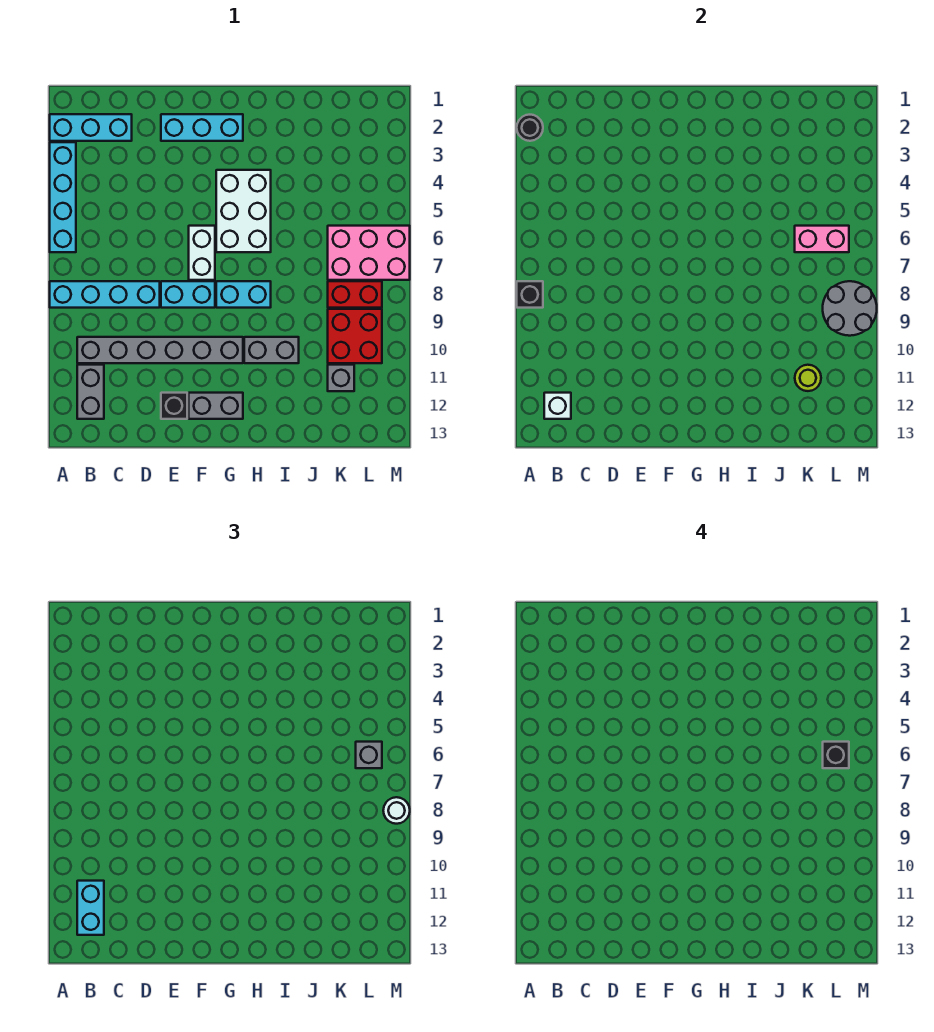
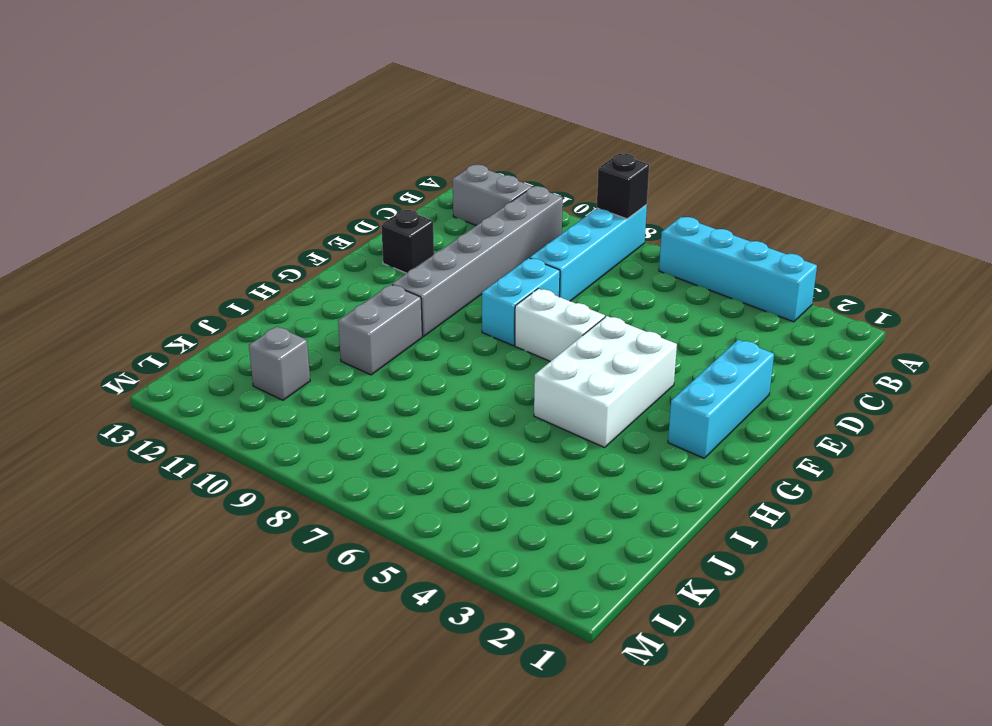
white brick F4:H5 level 1 -> white brick G4:H6 level 1
none -> cyan brick A2:C2 level 1
none -> grey brick F12:G12 level 1
none -> cyan brick G8:H8 level 1

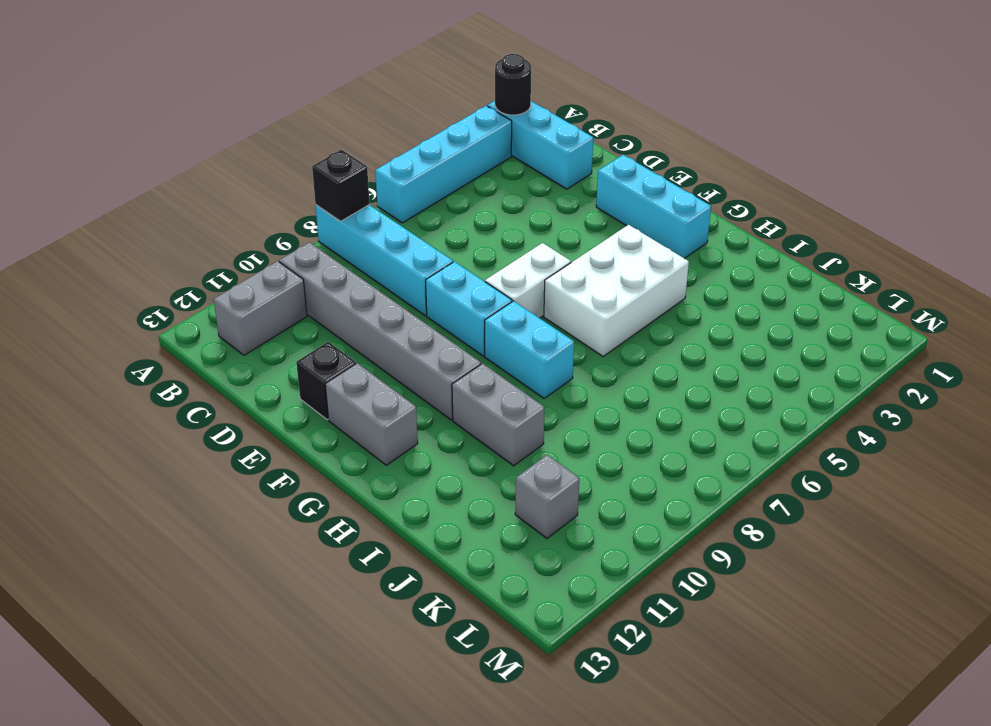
none -> pink brick K6:M7 level 1
none -> red brick K8:L8 level 1
none -> red brick K9:L10 level 1

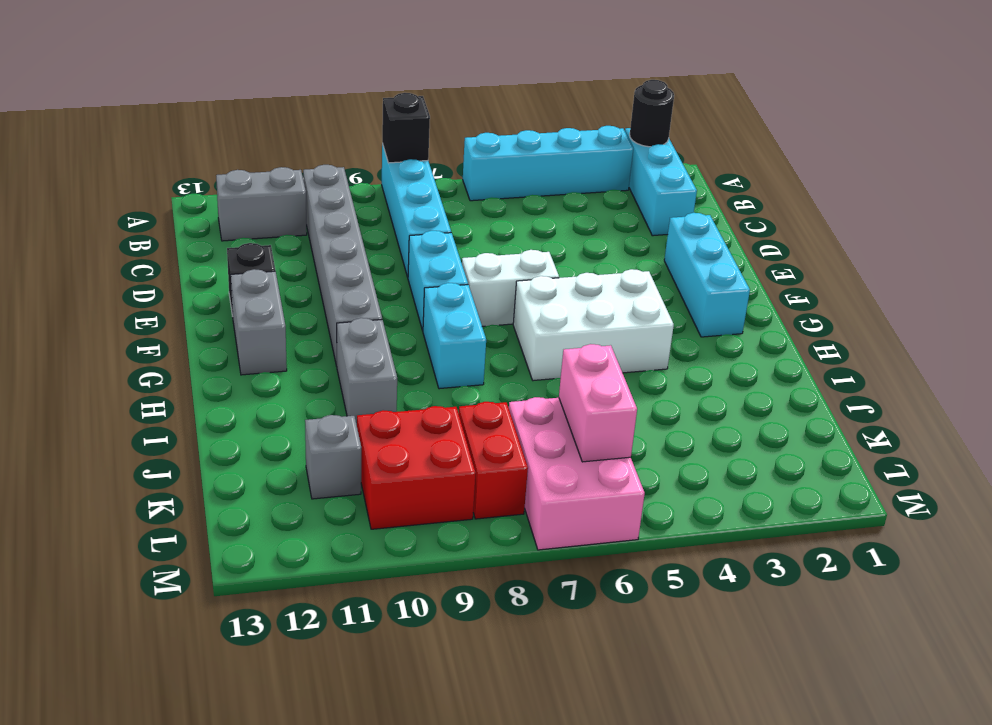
none -> white brick B12 level 2
none -> lime round brick K11 level 2
none -> grey round brick L8:M9 level 2

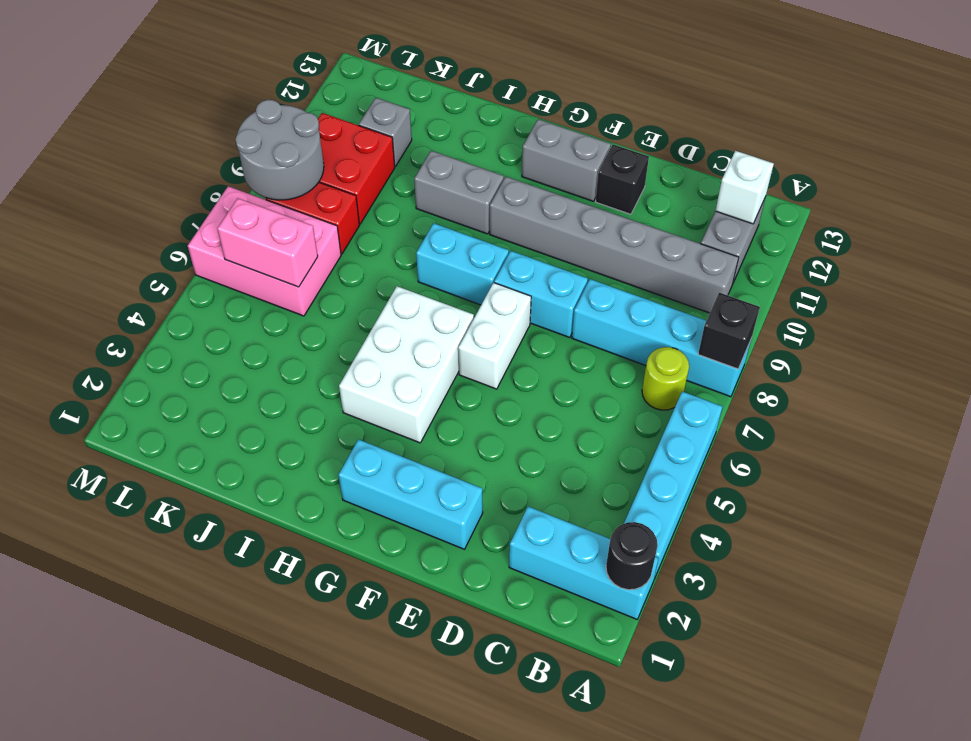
lime round brick B7 level 1 -> lime round brick K11 level 2
none -> cyan brick B11:B12 level 3
none -> grey brick L6 level 3
none -> white round brick M8 level 3

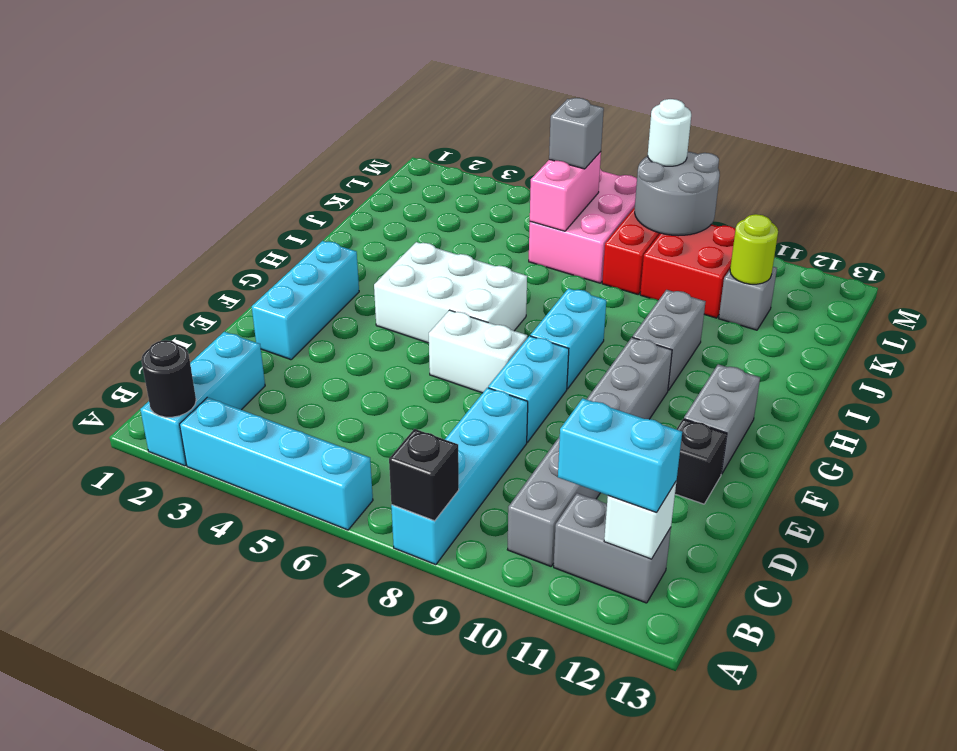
none -> black brick L6 level 4

